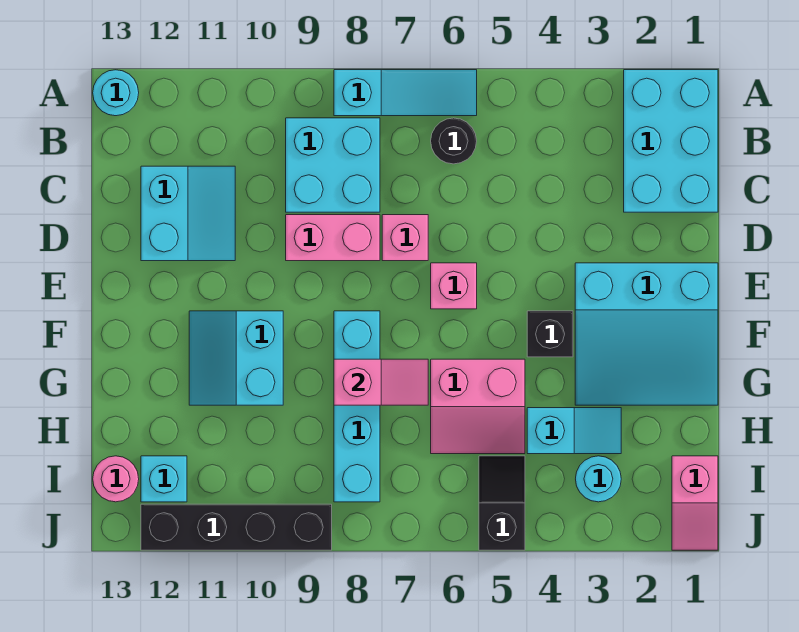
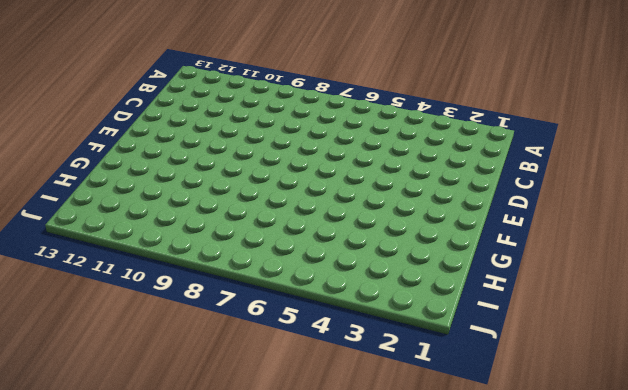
none -> cyan brick A1:C2 level 1
none -> cyan slope A6:A8 level 1 top 8
none -> cyan round brick A13 level 1

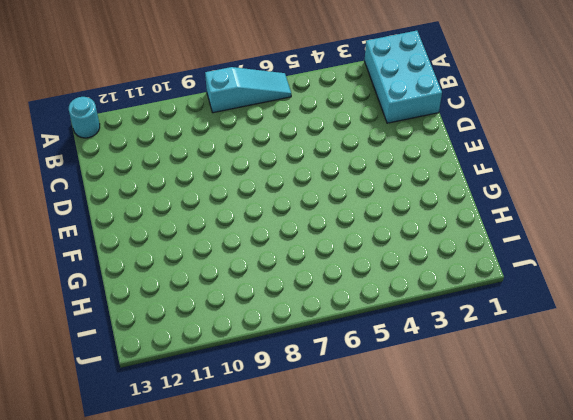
none -> black round brick B6 level 1
none -> cyan brick B8:C9 level 1
none -> cyan slope C11:D12 level 1 top 12

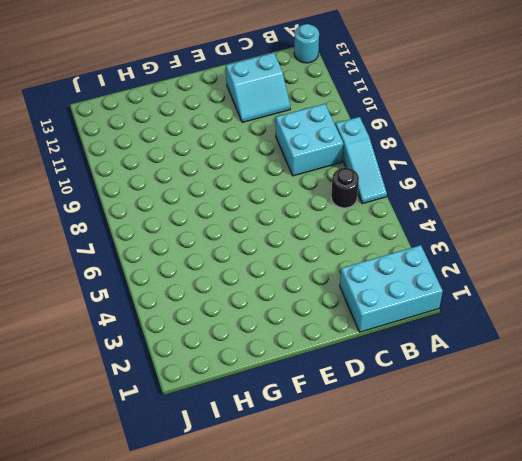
none -> pink brick D7 level 1
none -> pink brick D8:D9 level 1
none -> cyan slope E1:G3 level 1 top E

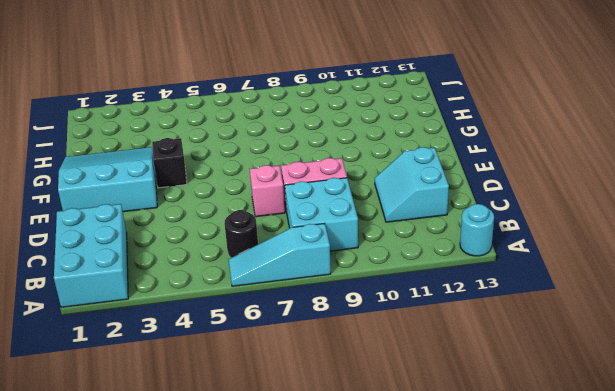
none -> pink brick E6 level 1
none -> cyan brick F8:I8 level 1
none -> cyan slope F10:G11 level 1 top 10

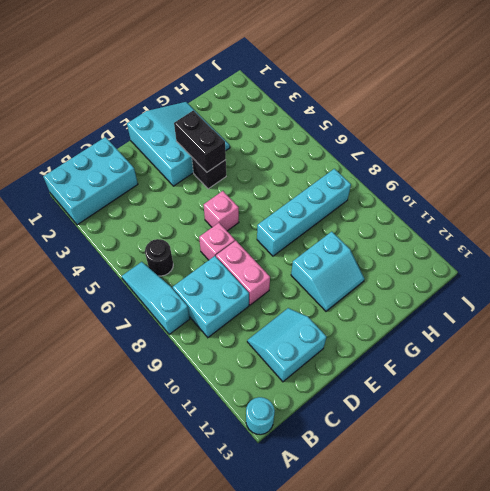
black brick F3:F4 level 2 -> none
none -> pink slope G5:H6 level 1 top G
none -> cyan slope H3:H4 level 1 top 4
none -> pink slope I1:J1 level 1 top I

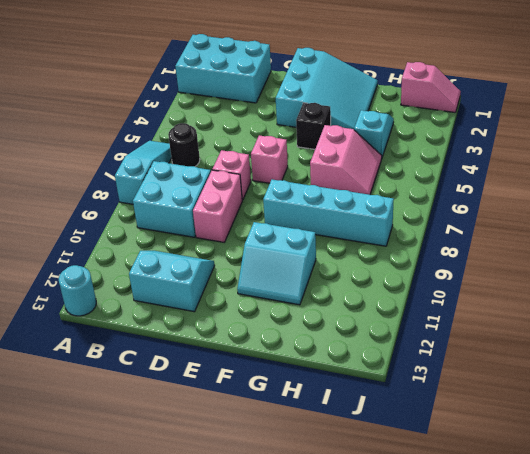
none -> cyan round brick I3 level 1
none -> black slope I5:J5 level 1 top J
none -> cyan brick I12 level 1

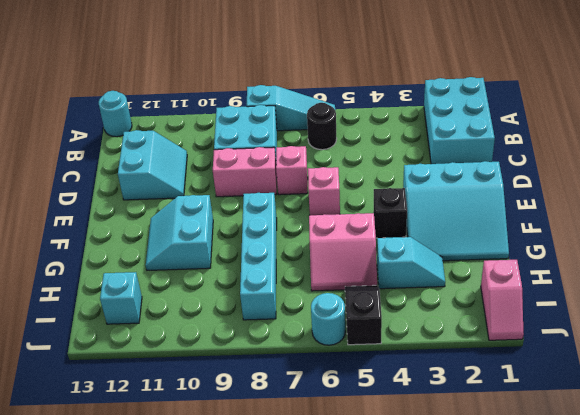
cyan round brick J6 level 1 -> cyan round brick I3 level 1
none -> pink round brick I13 level 1
none -> black brick J9:J12 level 1
none -> pink slope G7:G8 level 2 top 8

